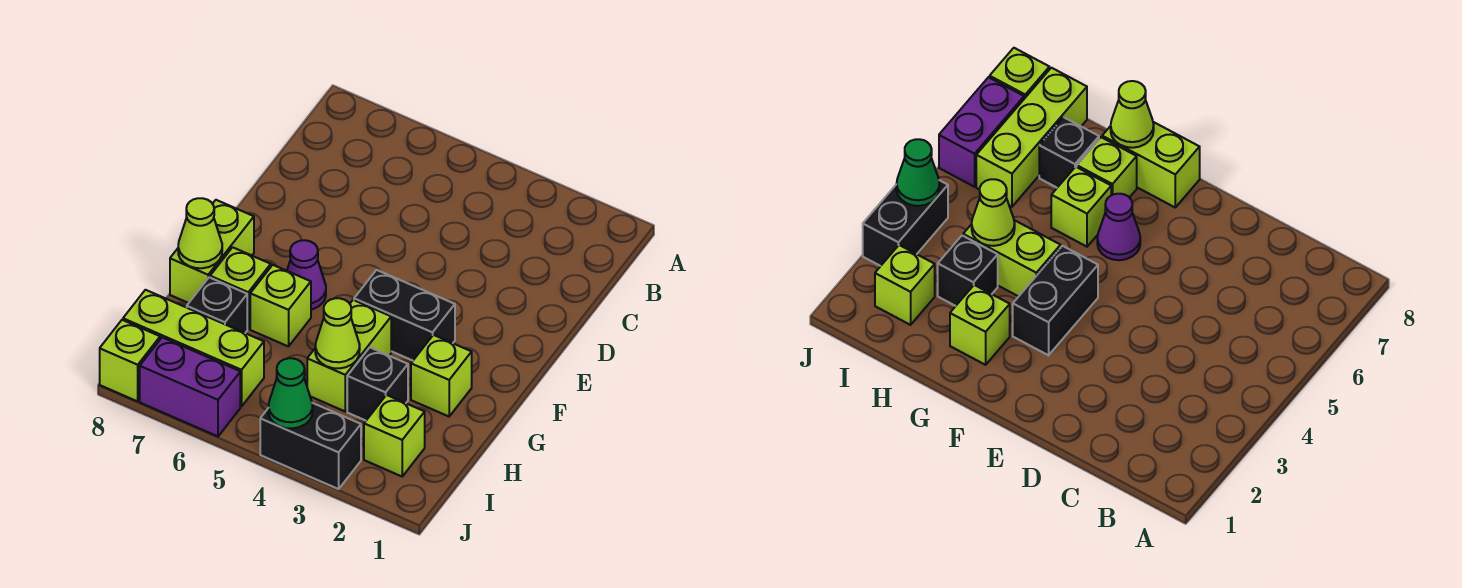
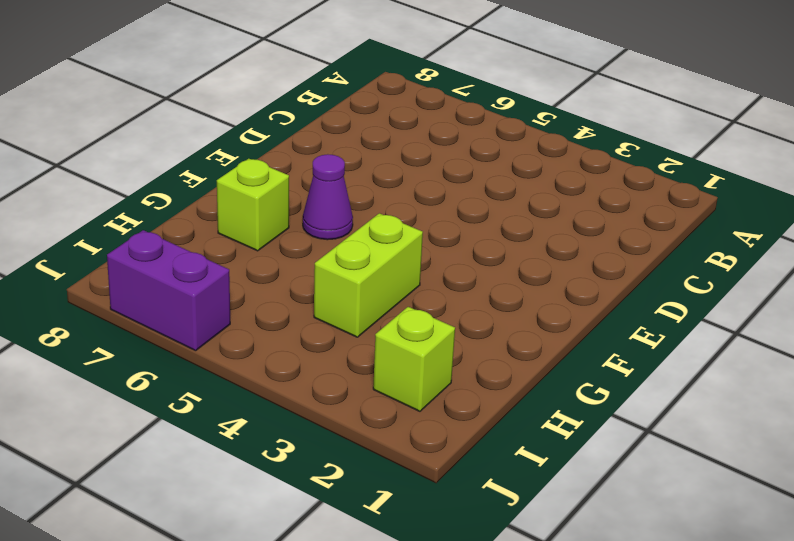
none -> black brick F3:F4 level 1
none -> lime brick F8:G8 level 1
none -> lime brick G2 level 1

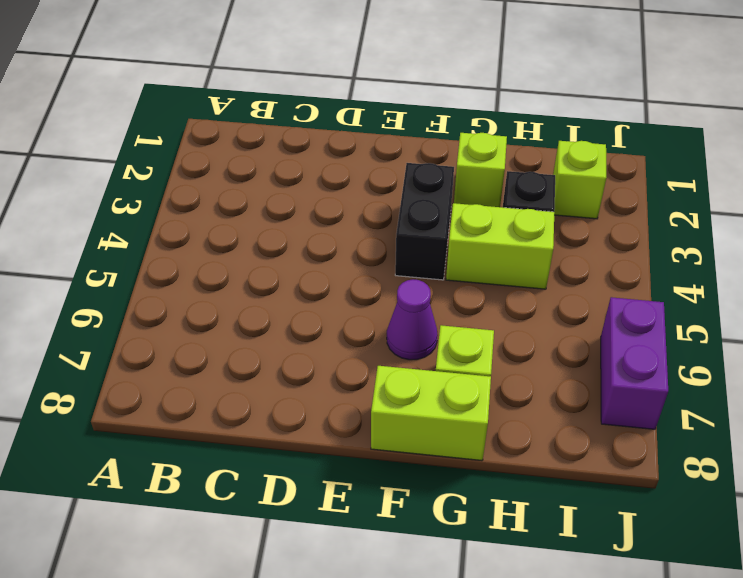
none -> lime brick G6 level 1
none -> black brick H7 level 1
none -> lime brick I6:I8 level 1

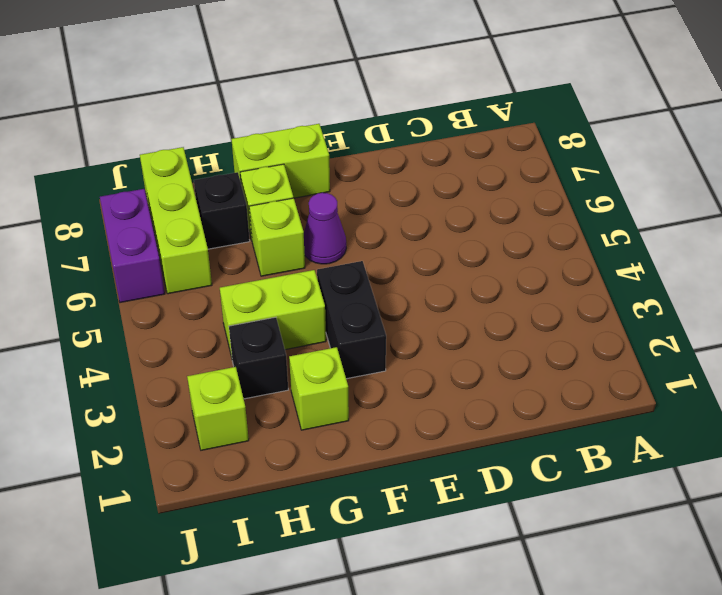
none -> black brick J3:J4 level 1
none -> lime brick J8 level 1
none -> lime cone G8 level 2

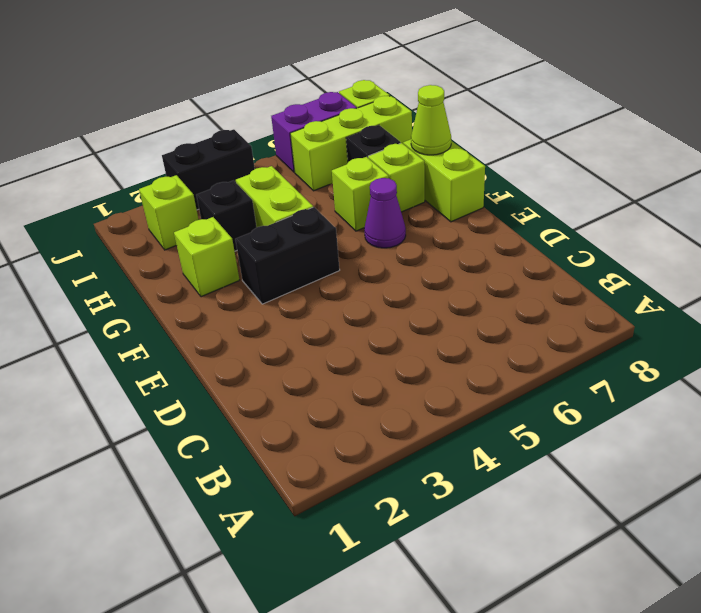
none -> lime cone H4 level 2
none -> green cone J4 level 2

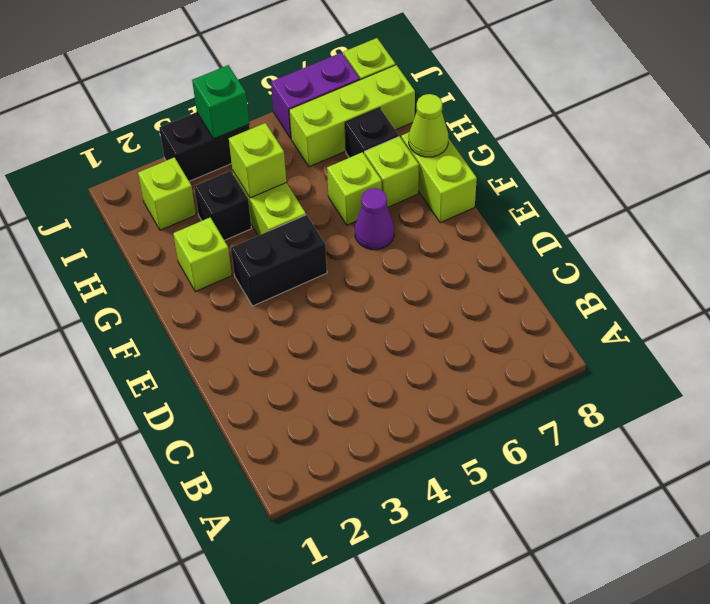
lime brick H4 level 2 -> lime cone H4 level 2
green brick J4 level 2 -> green cone J4 level 2

